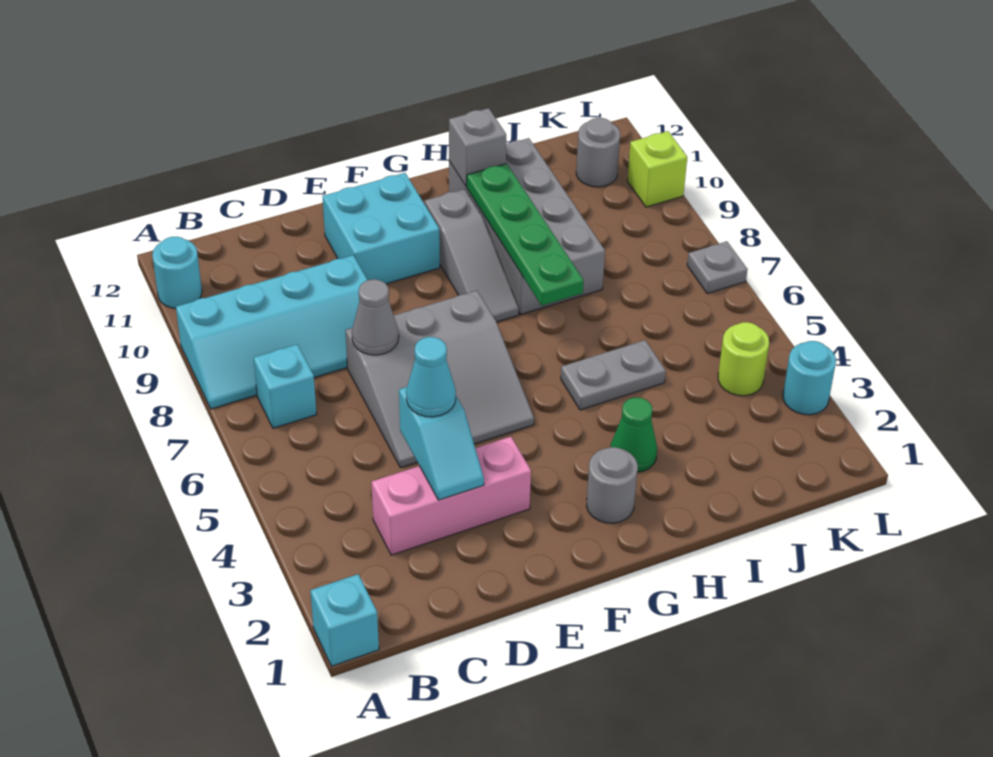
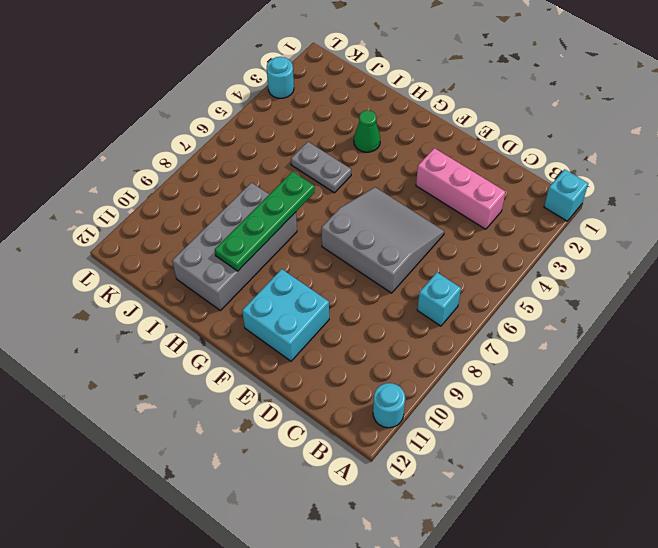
none -> cyan slope A8:D9 level 1 top 9
none -> grey round brick G2 level 1
none -> grey slope G8:G10 level 1 top 10

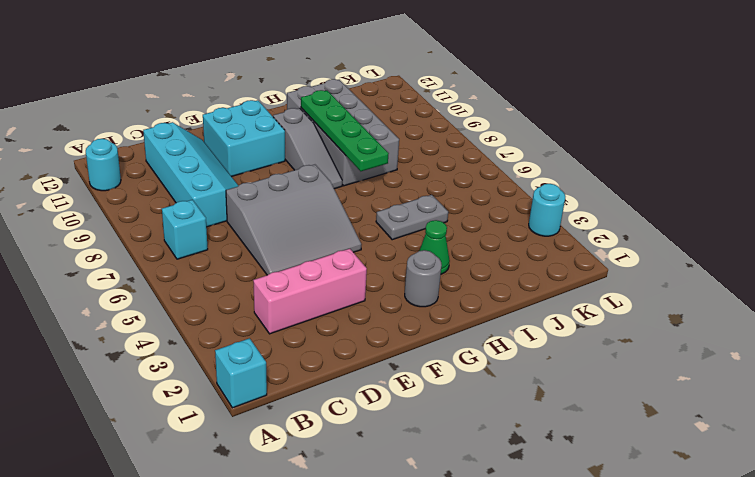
cyan slope C8:D11 level 1 top C -> cyan slope A8:D9 level 1 top 9
none -> lime round brick K4 level 1
none -> grey round brick K11 level 1
none -> grey plate L7 level 1

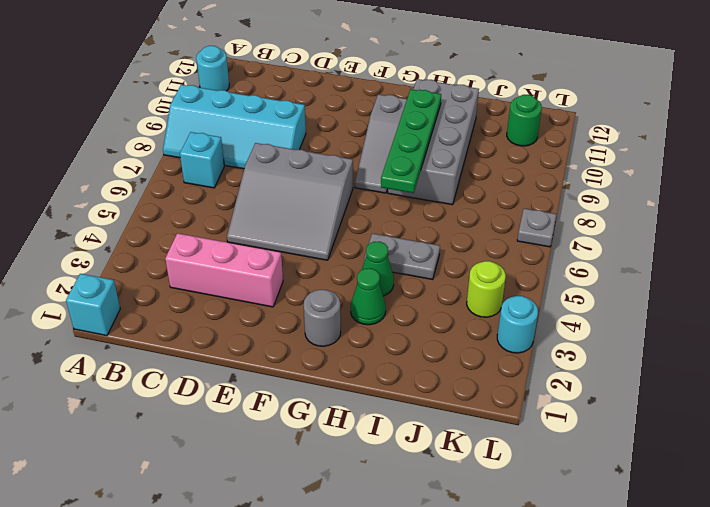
green cone H4 level 1 -> none
green round brick K11 level 1 -> grey round brick K11 level 1
none -> cyan brick E10:F11 level 1
none -> lime brick L10 level 1
none -> cyan slope D3:D4 level 2 top 4

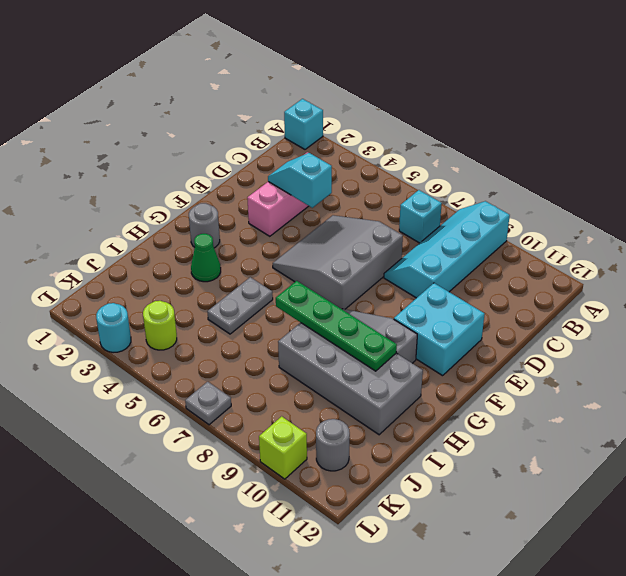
none -> cyan round brick A11 level 1
none -> grey cone D7 level 2
none -> grey brick H11 level 2

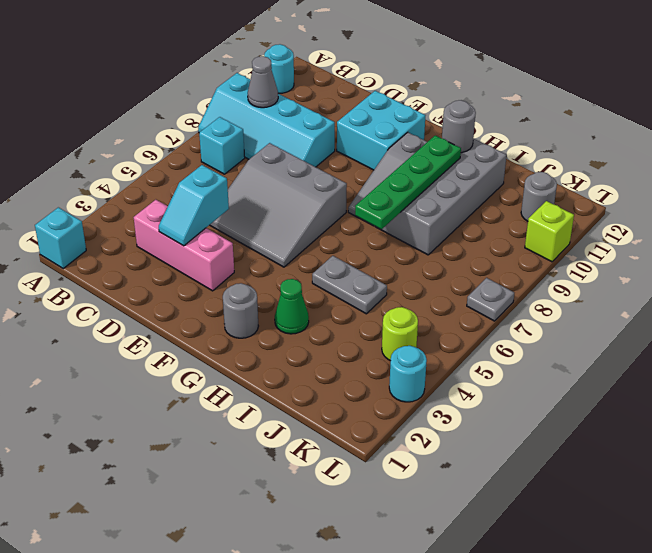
grey cone B9 level 2 -> grey cone D7 level 2
grey round brick H11 level 2 -> grey brick H11 level 2
none -> cyan cone D4 level 3

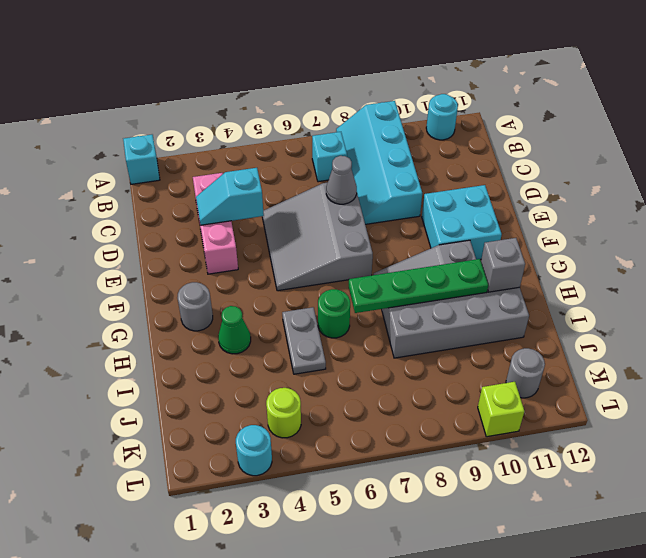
green round brick H6 level 1 -> none
none -> grey plate L7 level 1
none -> cyan cone D4 level 3

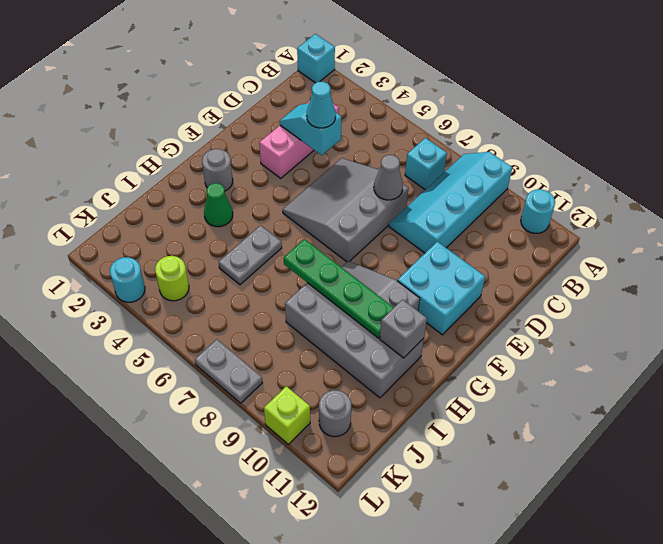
grey plate L7:L8 level 1 -> grey plate L7 level 1

